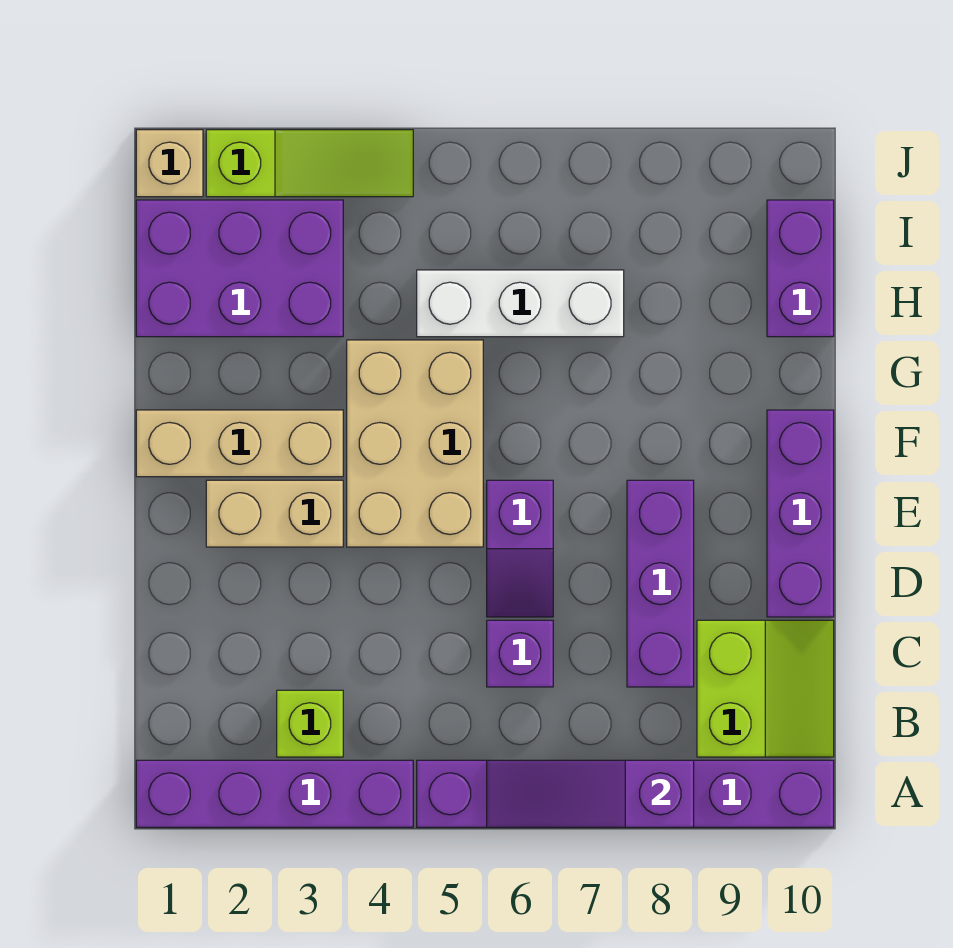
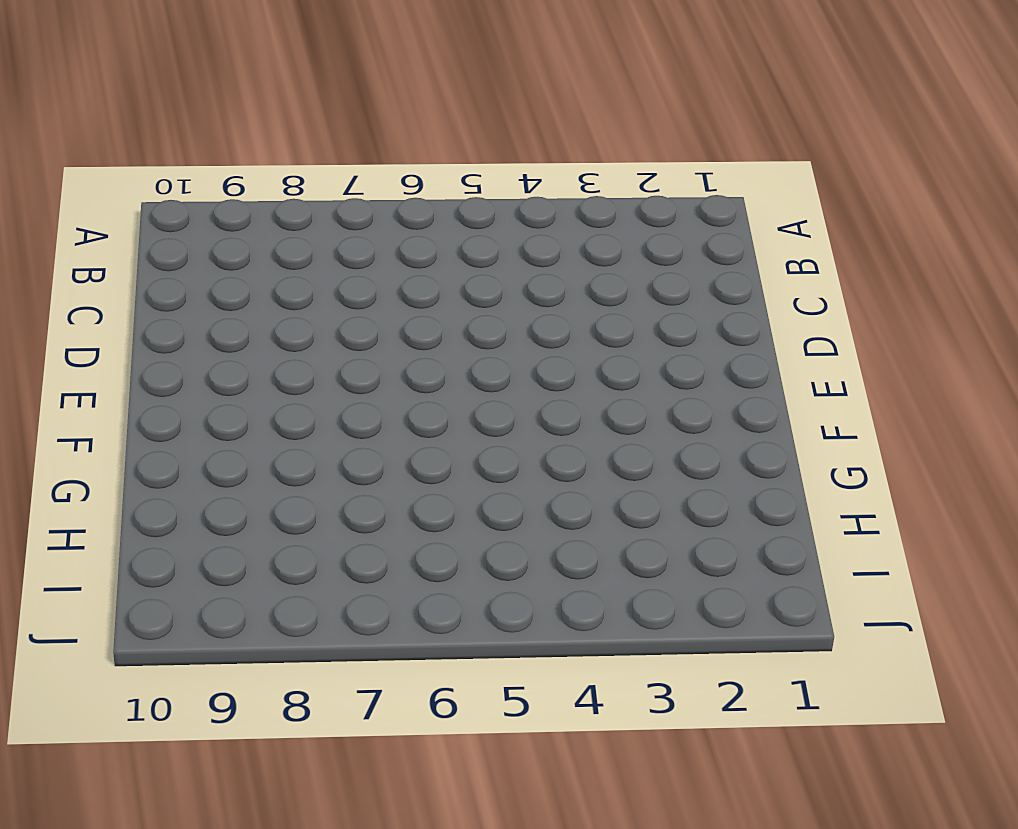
none -> purple brick A1:A4 level 1
none -> purple brick A5:A10 level 1
none -> lime brick B3 level 1

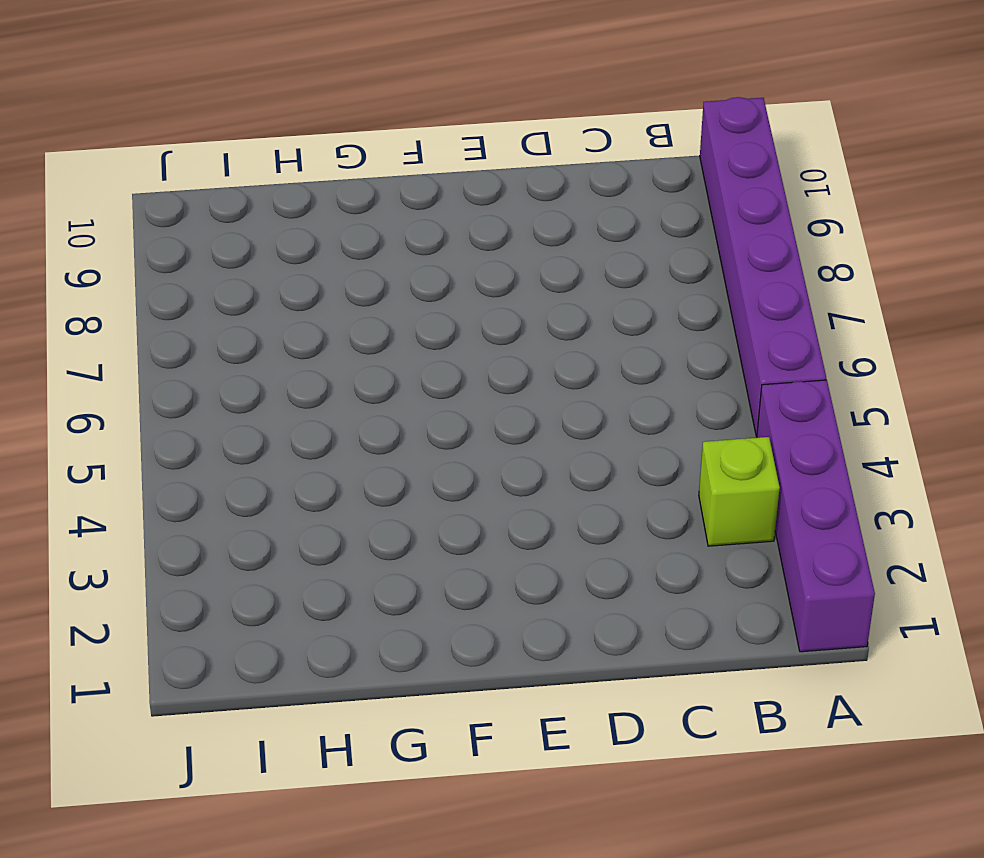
none -> lime slope B9:C10 level 1 top 9
none -> purple brick C6 level 1
none -> purple brick C8:E8 level 1

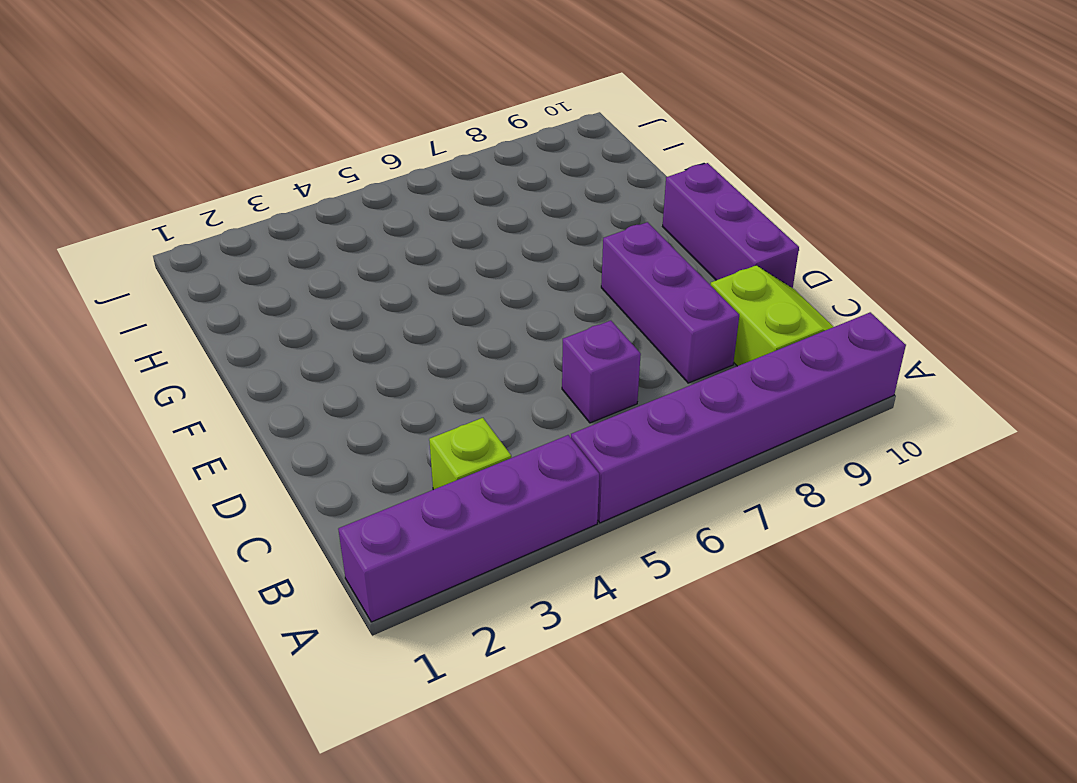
none -> purple slope D6:E6 level 1 top E
none -> tan brick E2:E3 level 1
none -> tan brick E4:G5 level 1

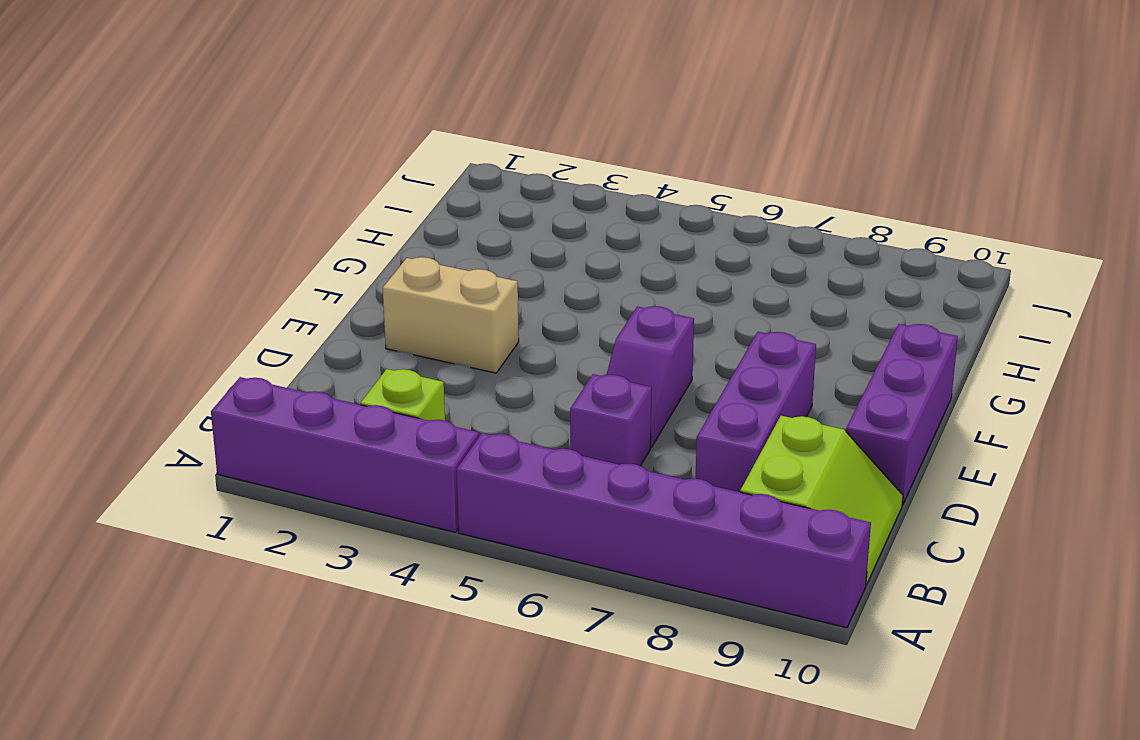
none -> tan brick E4:G5 level 1
none -> tan brick F1:F3 level 1
none -> purple brick H1:I3 level 1

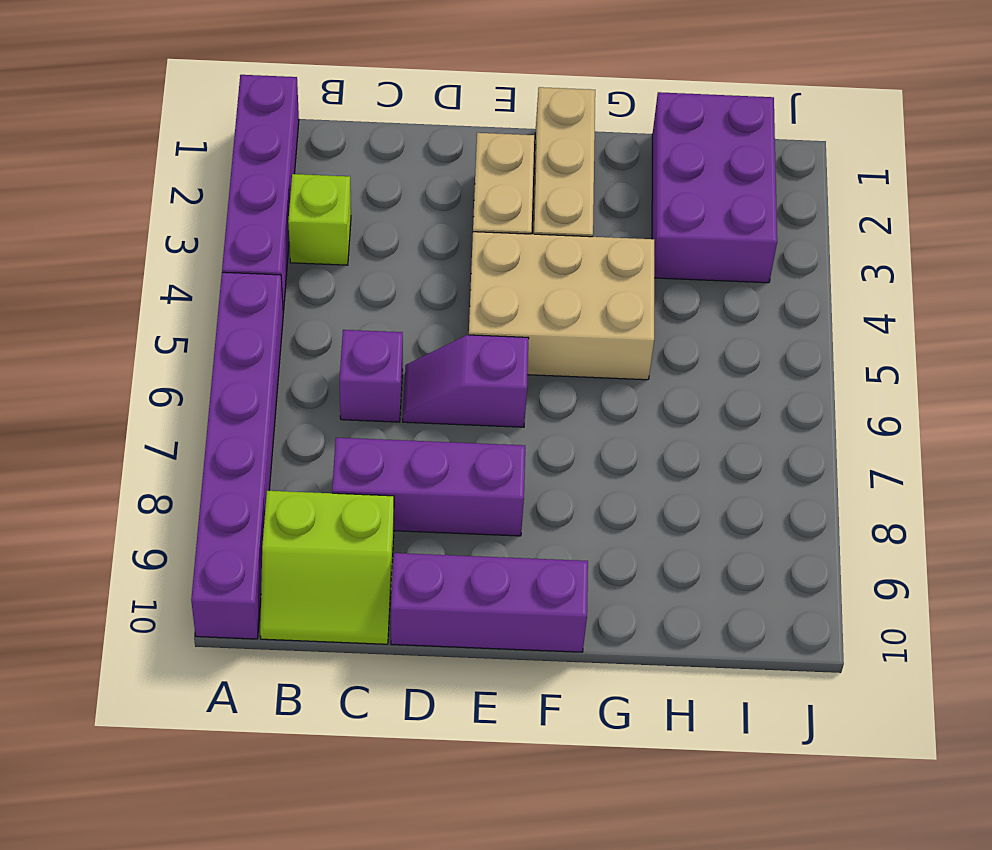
none -> white brick H5:H7 level 1
none -> purple brick H10:I10 level 1
none -> tan brick J1 level 1

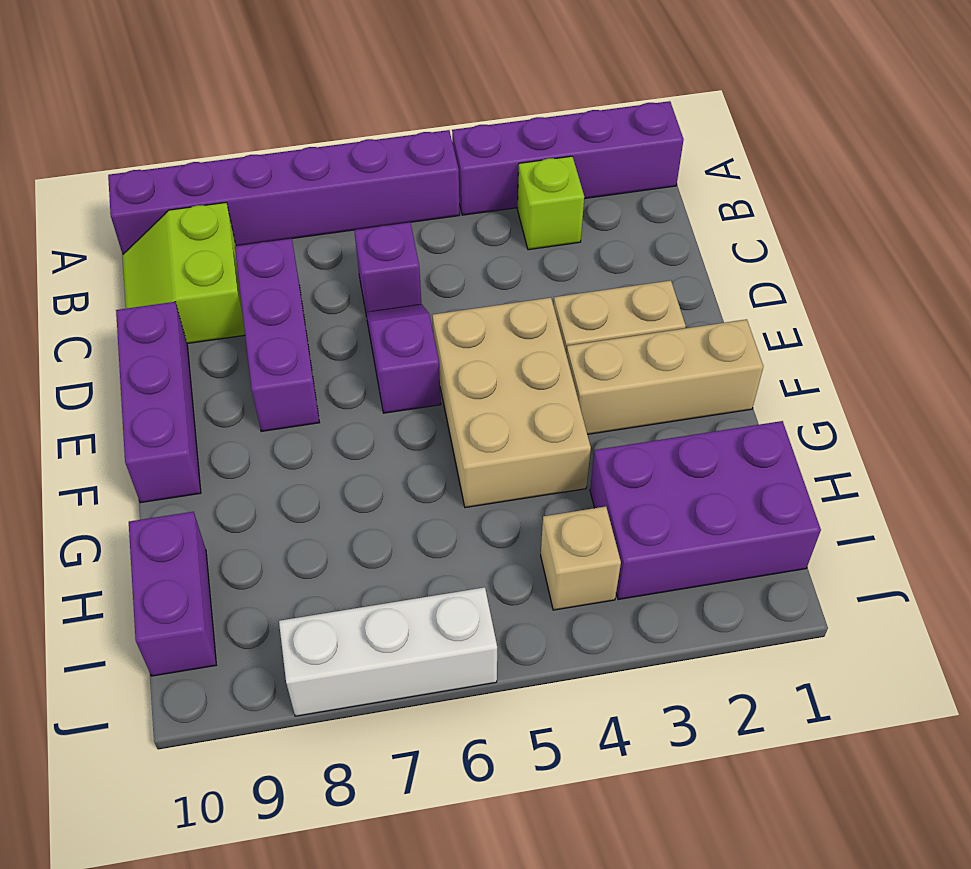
tan brick I4 level 1 -> tan brick J1 level 1
white brick J6:J8 level 1 -> white brick H5:H7 level 1
none -> lime slope J2:J4 level 1 top 2
none -> purple slope A6:A8 level 2 top 8

